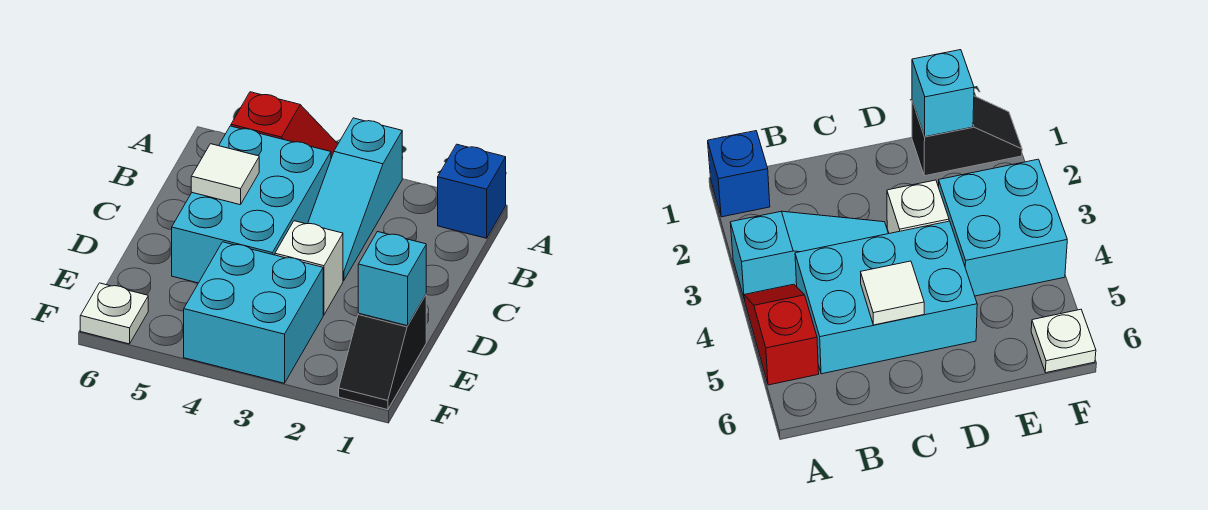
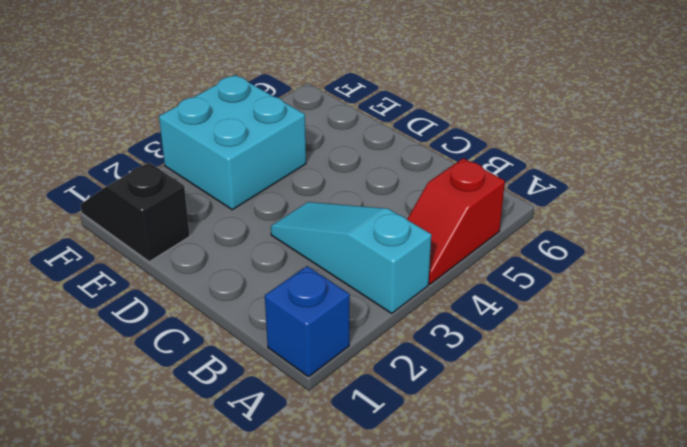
none -> cyan brick B4:D5 level 1
none -> white brick D3 level 1

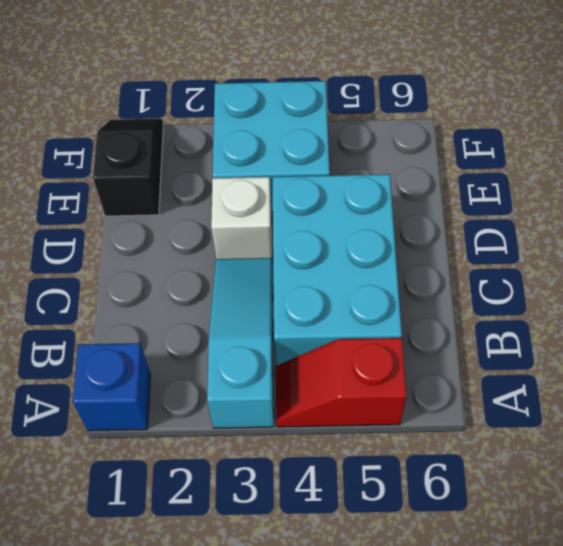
none -> white plate F6 level 1
none -> white tile C5 level 2

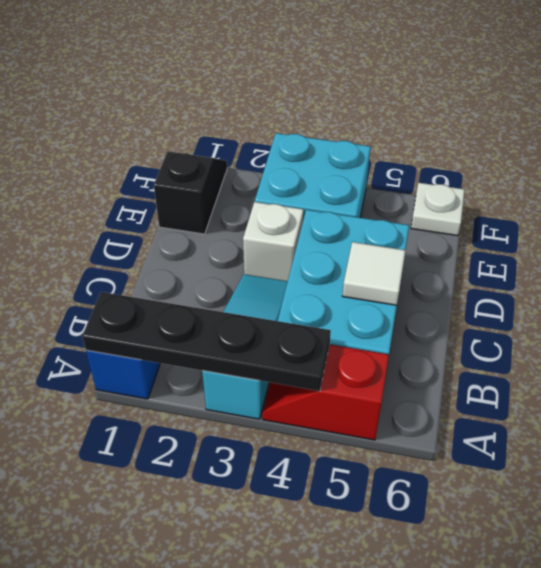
black plate A1:A4 level 2 -> none
none -> cyan brick E1 level 2

